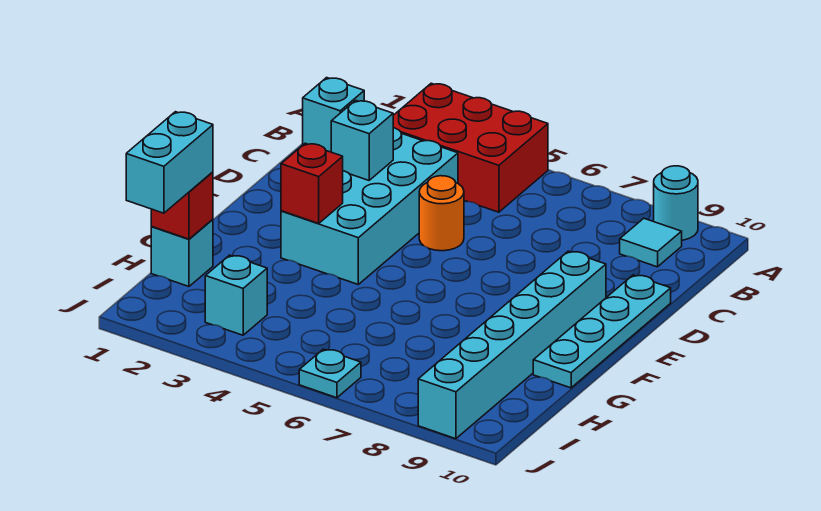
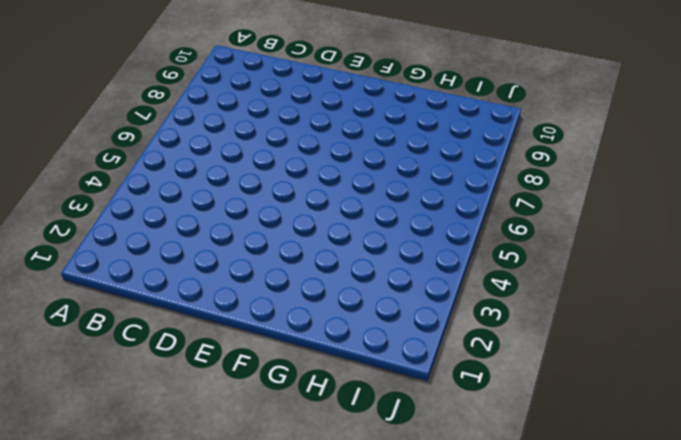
none -> red brick A3:B5 level 1
none -> cyan round brick A9 level 1
none -> cyan brick B1 level 1

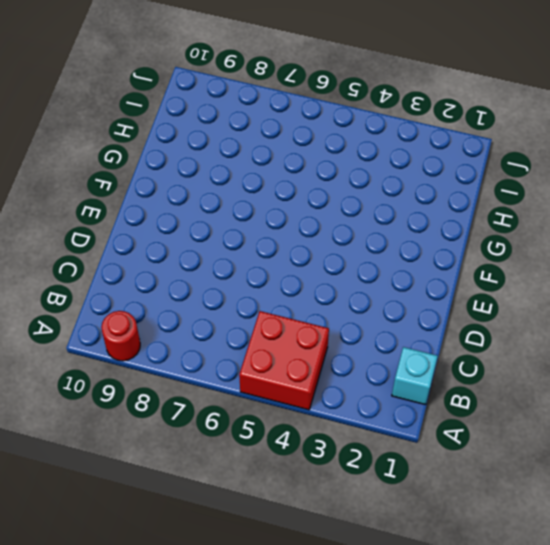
red brick A4:B5 level 1 -> red brick A3:B5 level 1
red round brick A9 level 1 -> cyan round brick A9 level 1
none -> cyan tile B9 level 1
none -> cyan brick C3:F4 level 1
none -> orange round brick D5 level 1

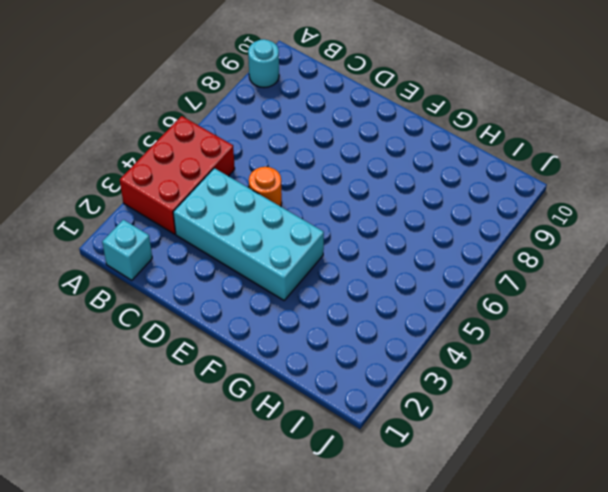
none -> cyan tile B9 level 1
none -> cyan plate D10:G10 level 1
none -> cyan brick E9:J9 level 1

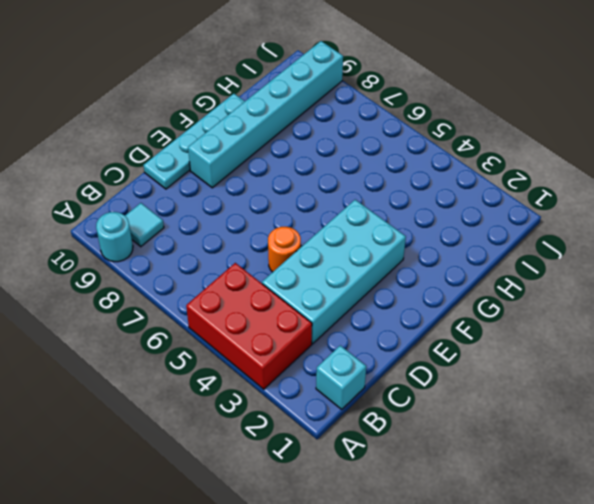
none -> cyan brick H1 level 1
none -> cyan brick I3 level 1
none -> cyan plate J6 level 1

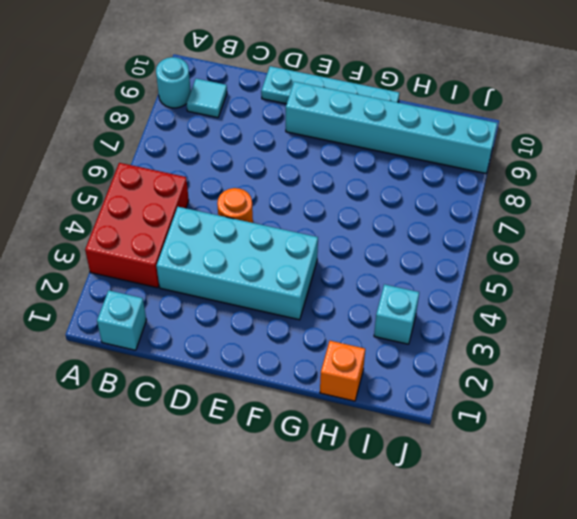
orange brick H1 level 1 -> cyan brick H1 level 1
none -> cyan plate J6 level 1
none -> cyan brick D3 level 2
none -> red brick F3 level 2

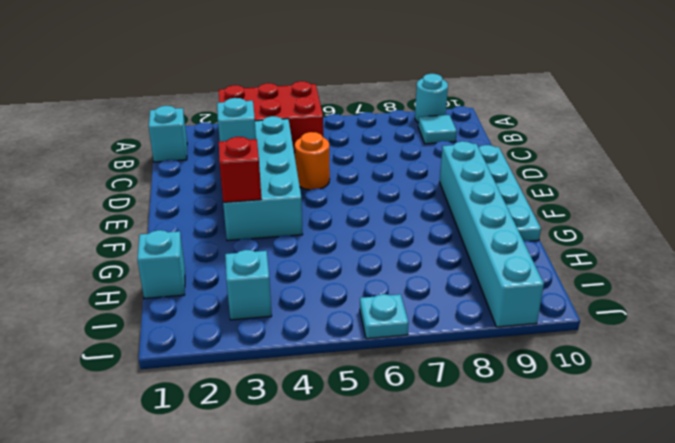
none -> red brick H1 level 2
none -> cyan brick H1:I1 level 3

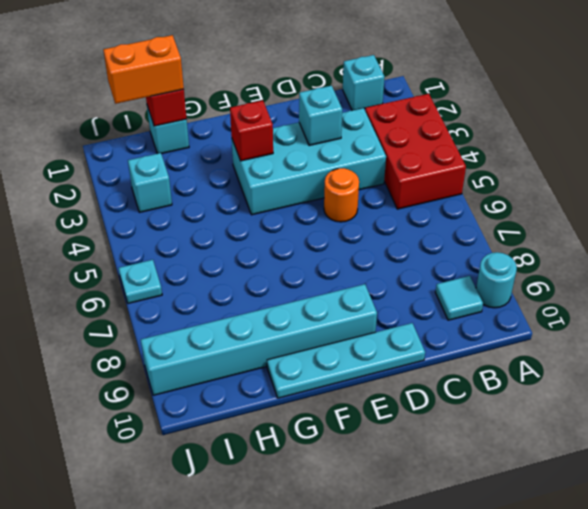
orange brick H1:I1 level 3 -> cyan brick H1:I1 level 3

